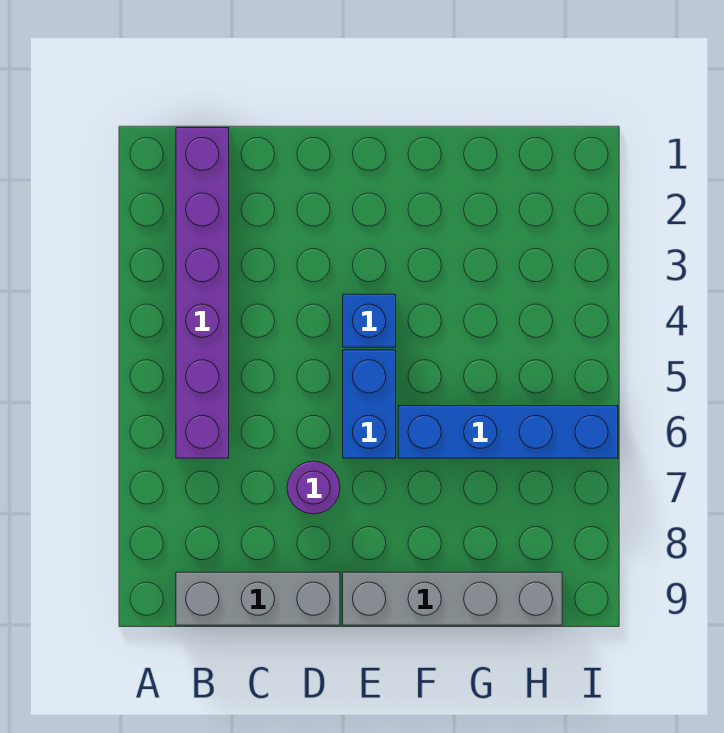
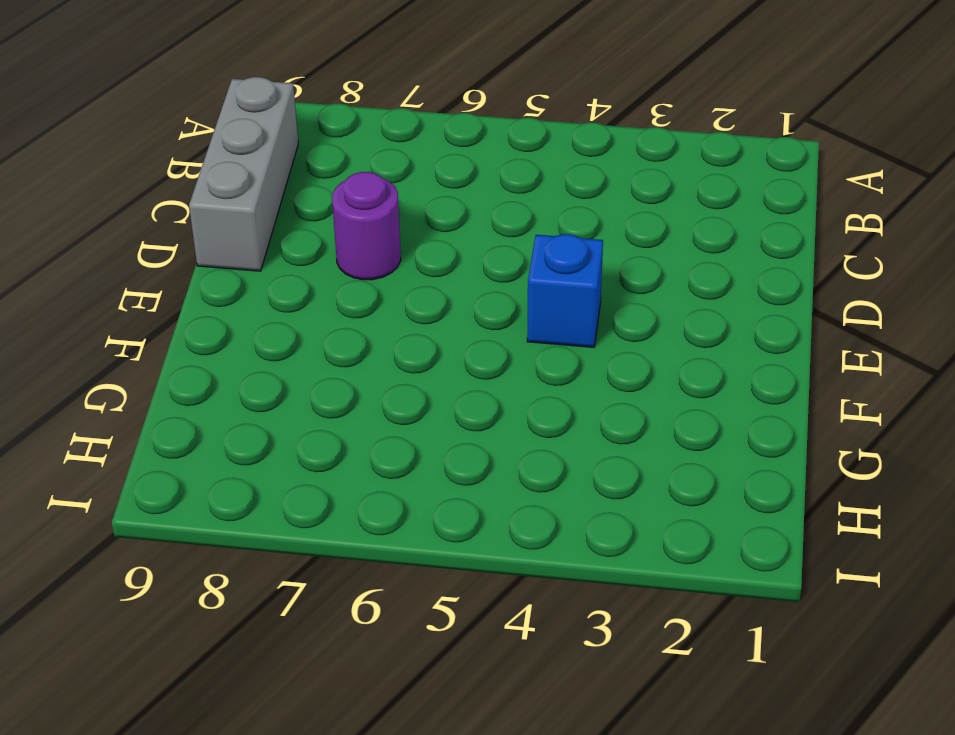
none -> purple brick B1:B6 level 1
none -> blue brick E5:E6 level 1

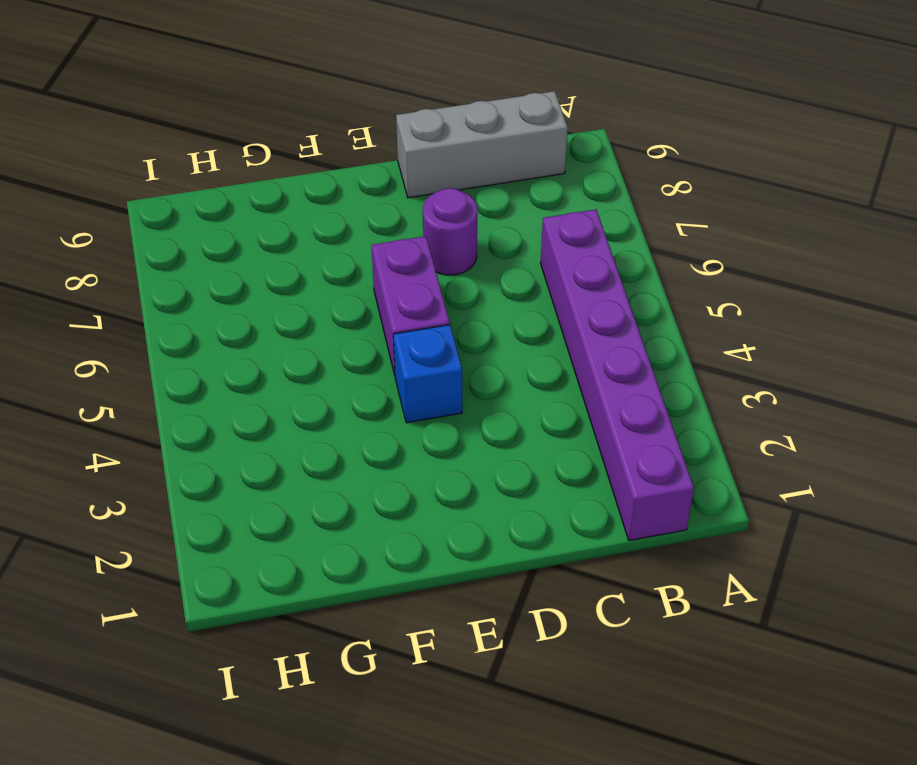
purple brick E5:E6 level 1 -> blue brick E5:E6 level 1
none -> grey brick E9:H9 level 1
none -> blue brick F6:I6 level 1

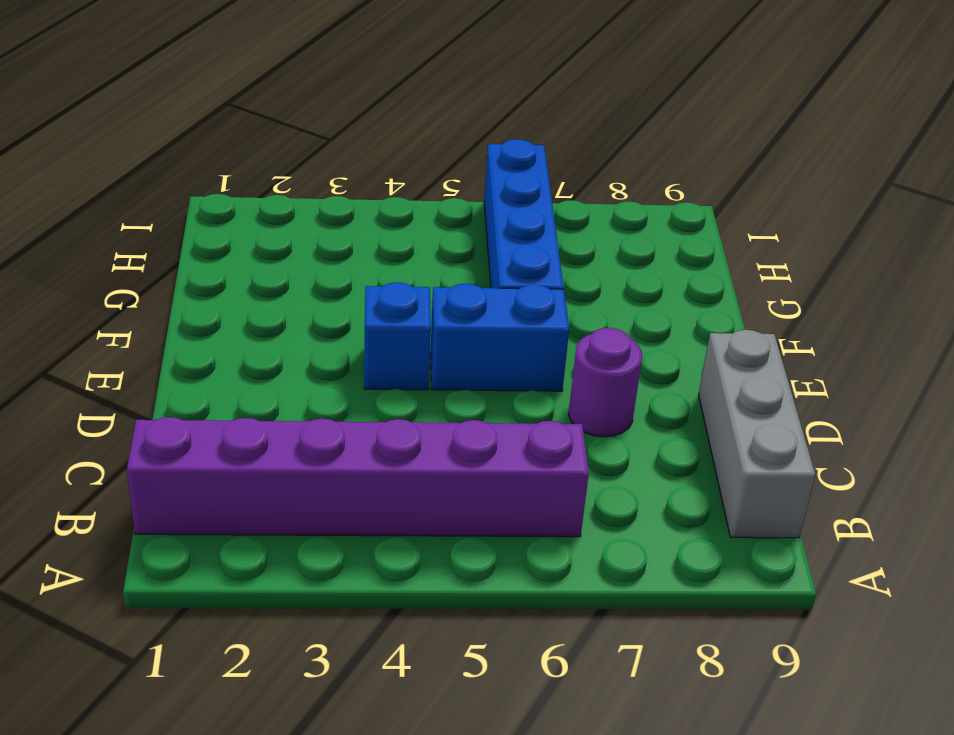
none -> grey brick E9:H9 level 1

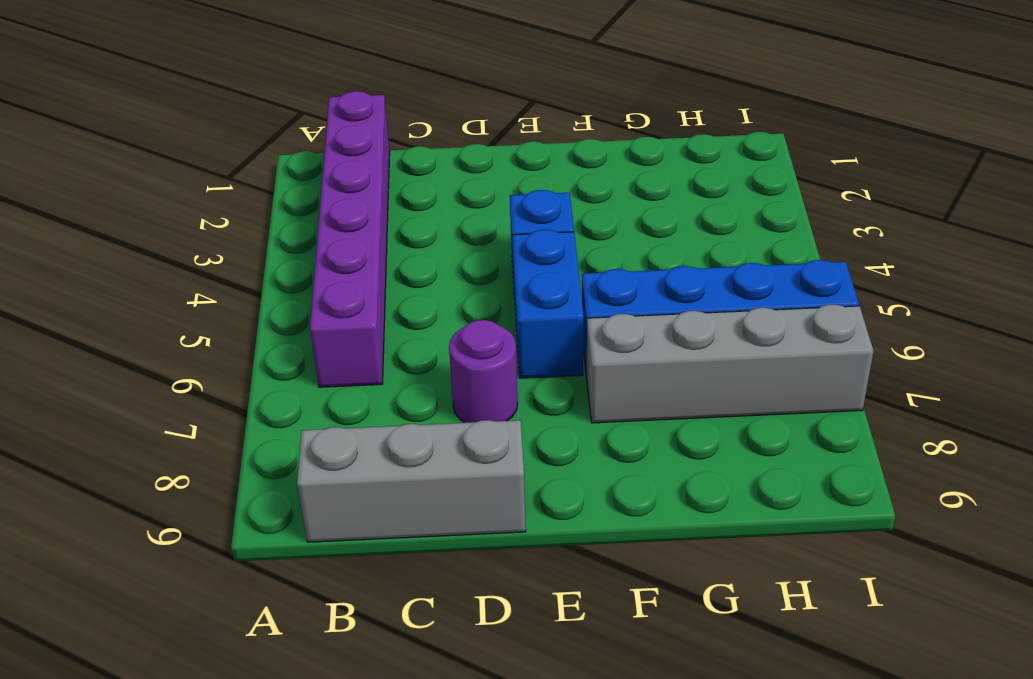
grey brick F7:I7 level 1 -> grey brick E9:H9 level 1

